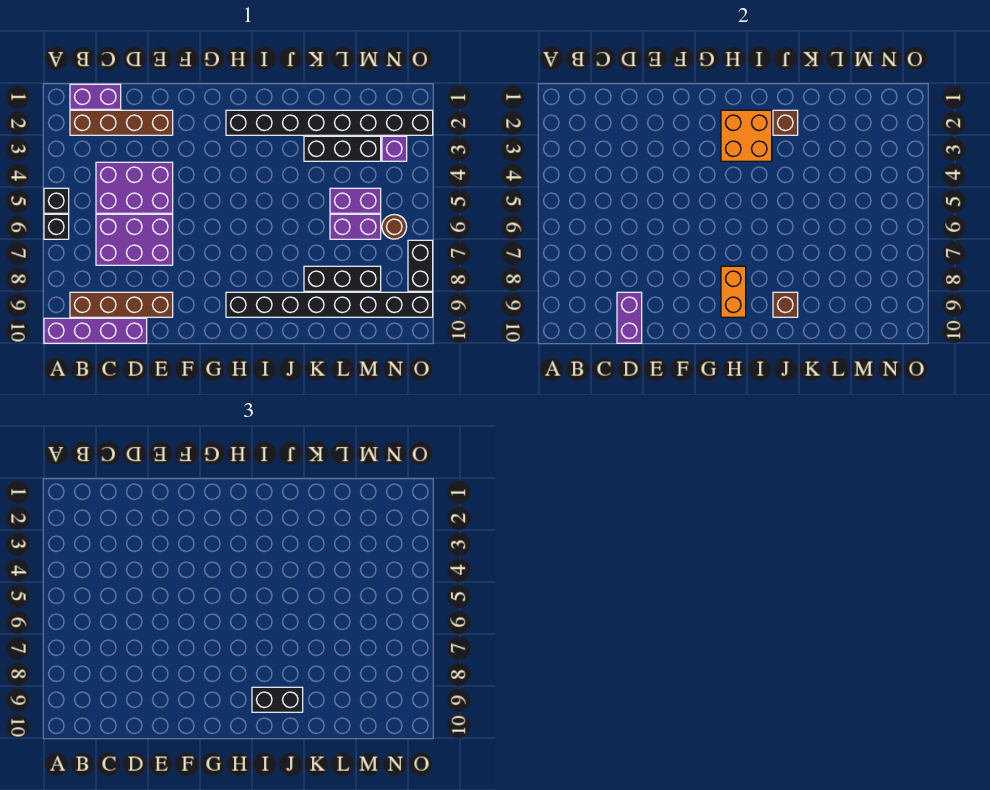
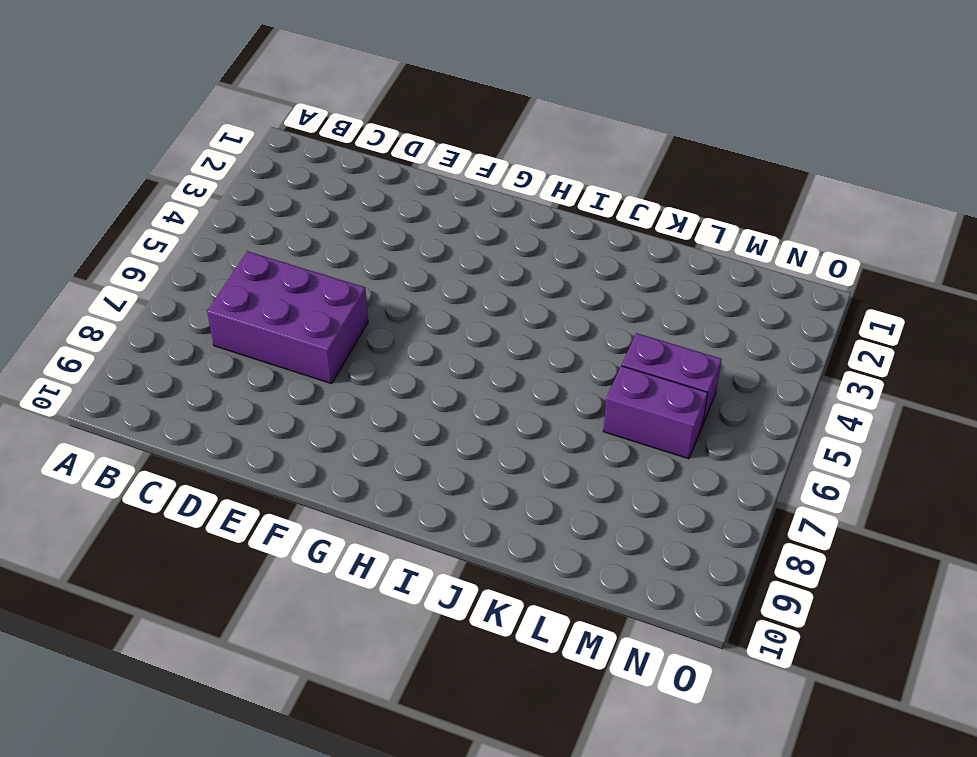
none -> black brick A5 level 1
none -> black brick A6 level 1
none -> purple brick A10:D10 level 1

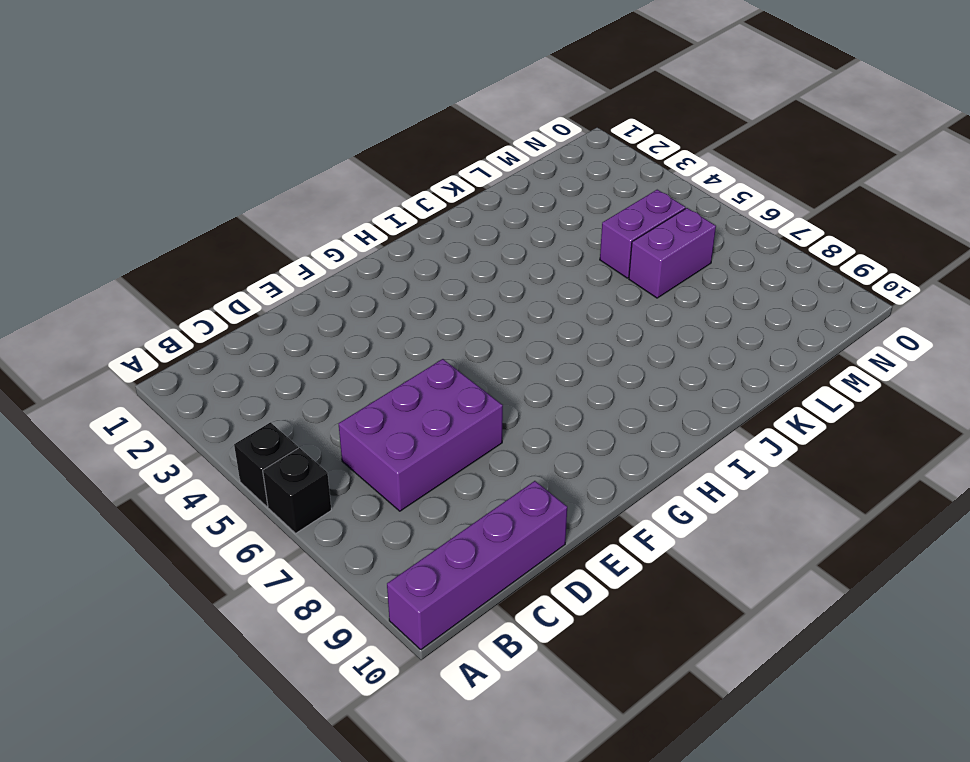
none -> purple brick B1:C1 level 1
none -> brown brick B2:E2 level 1
none -> brown brick B9:E9 level 1

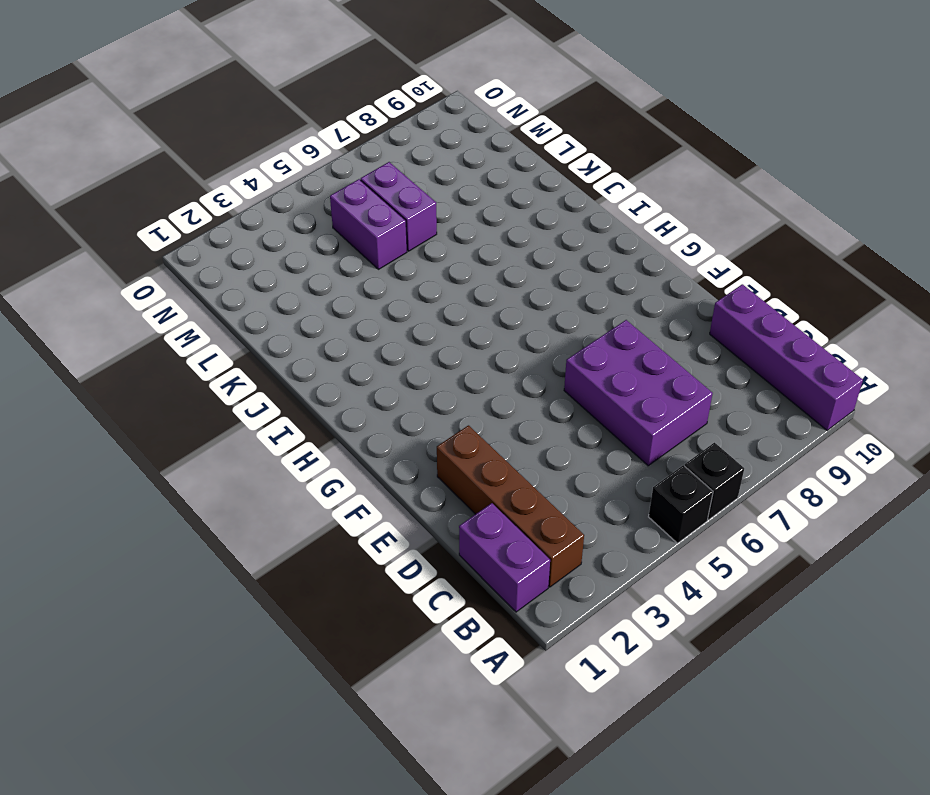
none -> brown brick B9:E9 level 1
none -> purple brick C4:E5 level 1
none -> black brick H2:O2 level 1

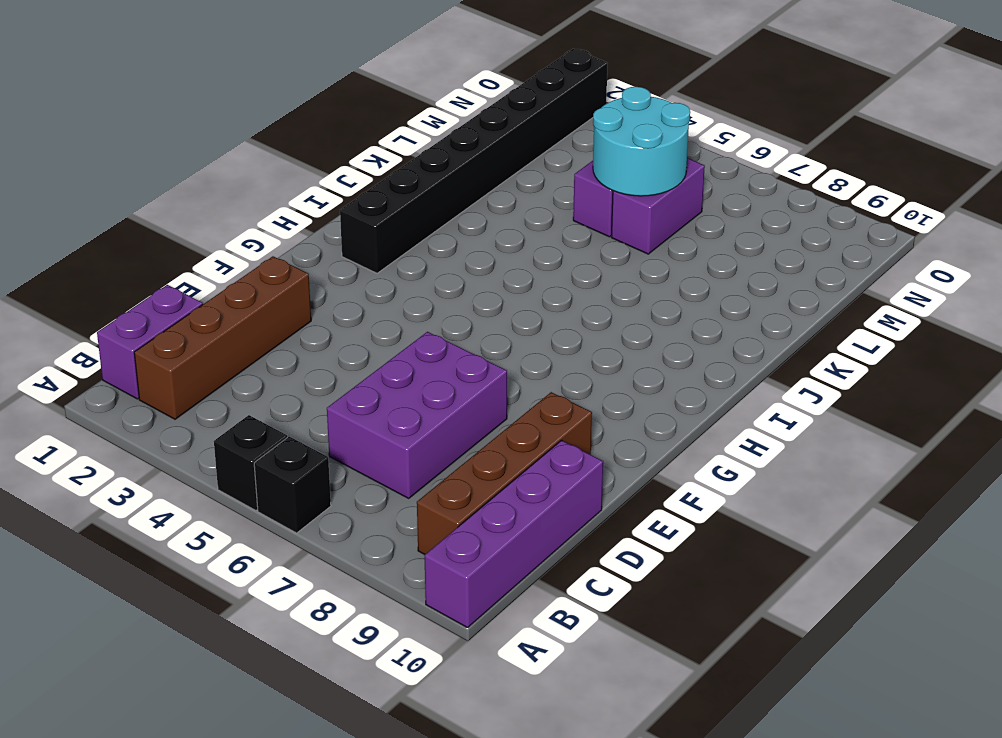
cyan round brick L5:M6 level 2 -> none
none -> purple brick C4:E5 level 1
none -> black brick H9:O9 level 1
none -> black brick K3:M3 level 1

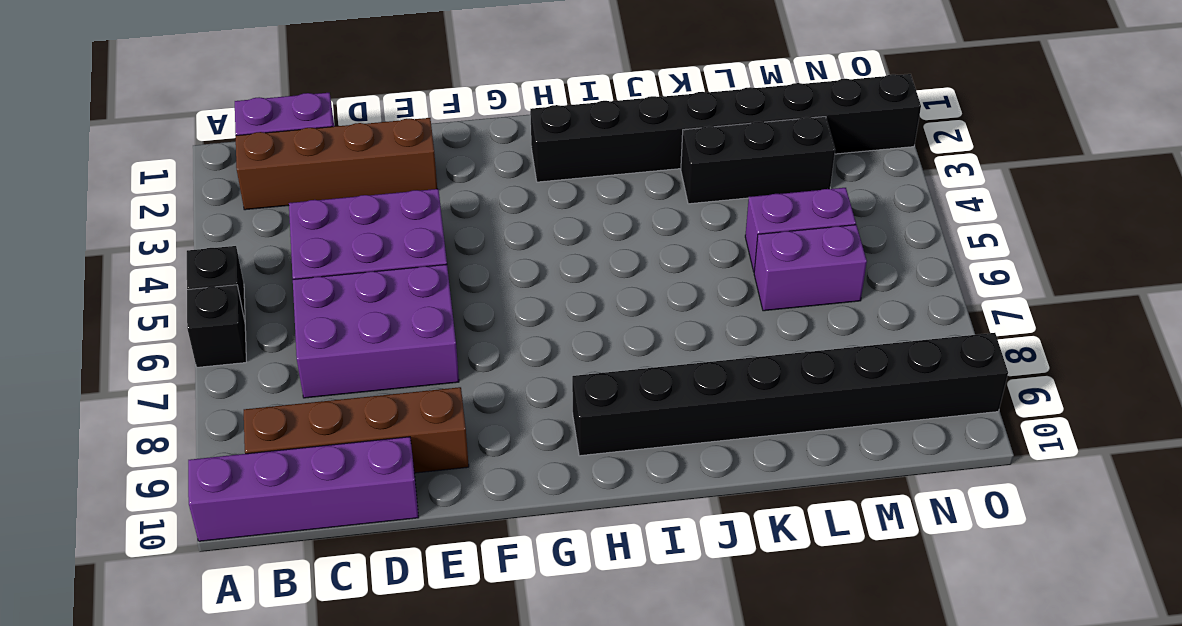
none -> black brick K8:M8 level 1
none -> purple brick N3 level 1
none -> brown round brick N6 level 1

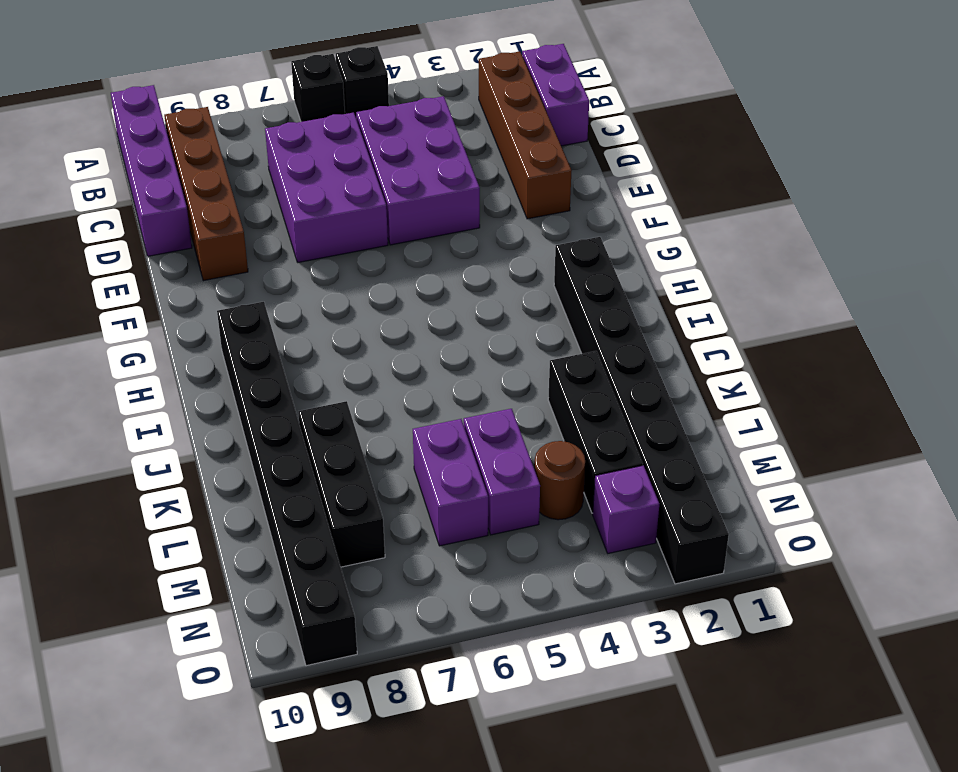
brown round brick M4 level 1 -> brown round brick N6 level 1
none -> black brick O7:O8 level 1
none -> purple brick D9:D10 level 2
none -> orange brick H2:I3 level 2

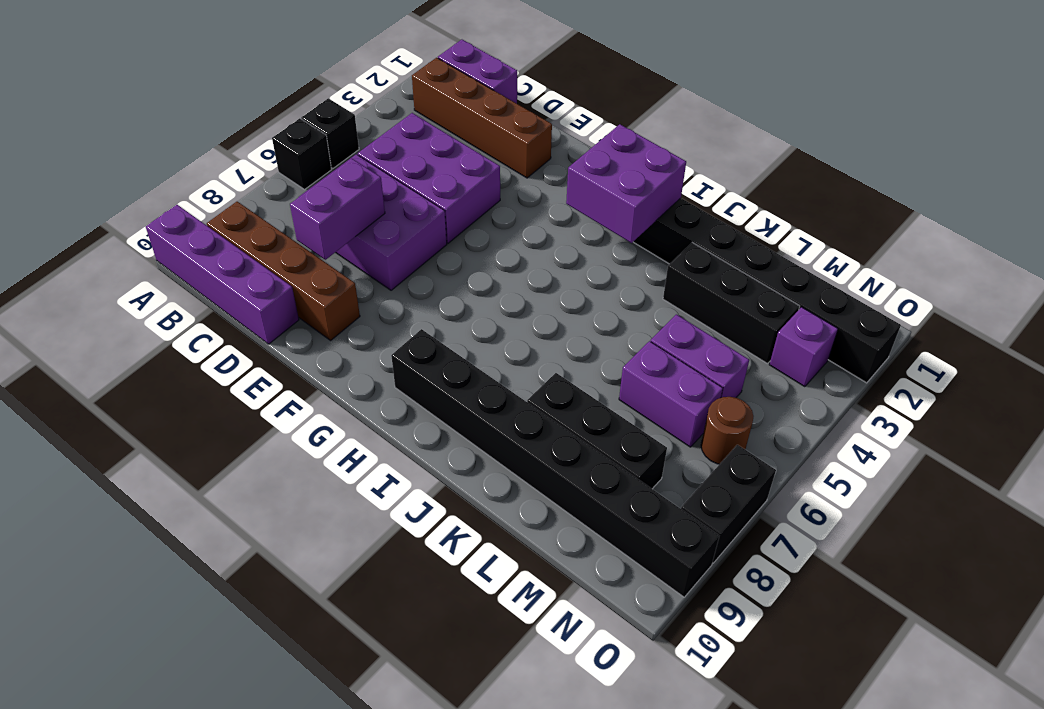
purple brick D7:D8 level 2 -> purple brick D9:D10 level 2
purple brick H2:I3 level 2 -> orange brick H2:I3 level 2
none -> orange brick H8:H9 level 2
none -> brown brick J2 level 2
none -> brown brick J9 level 2

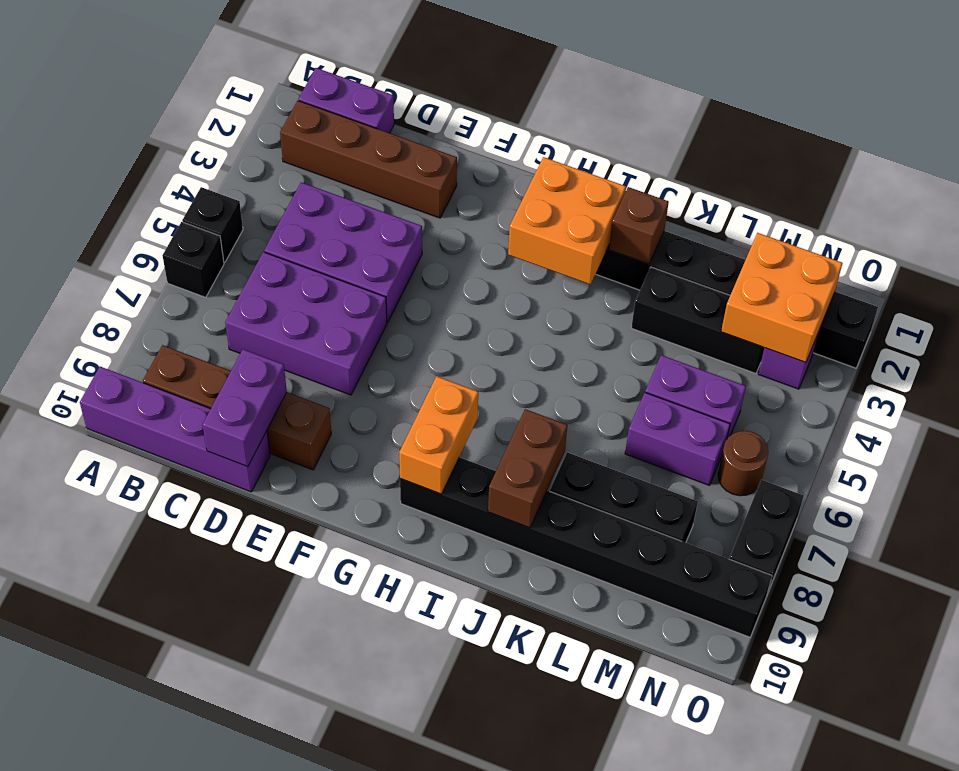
brown brick J8:J9 level 2 -> brown brick J9 level 2
orange brick M2:N3 level 2 -> none
none -> black brick I9:J9 level 3

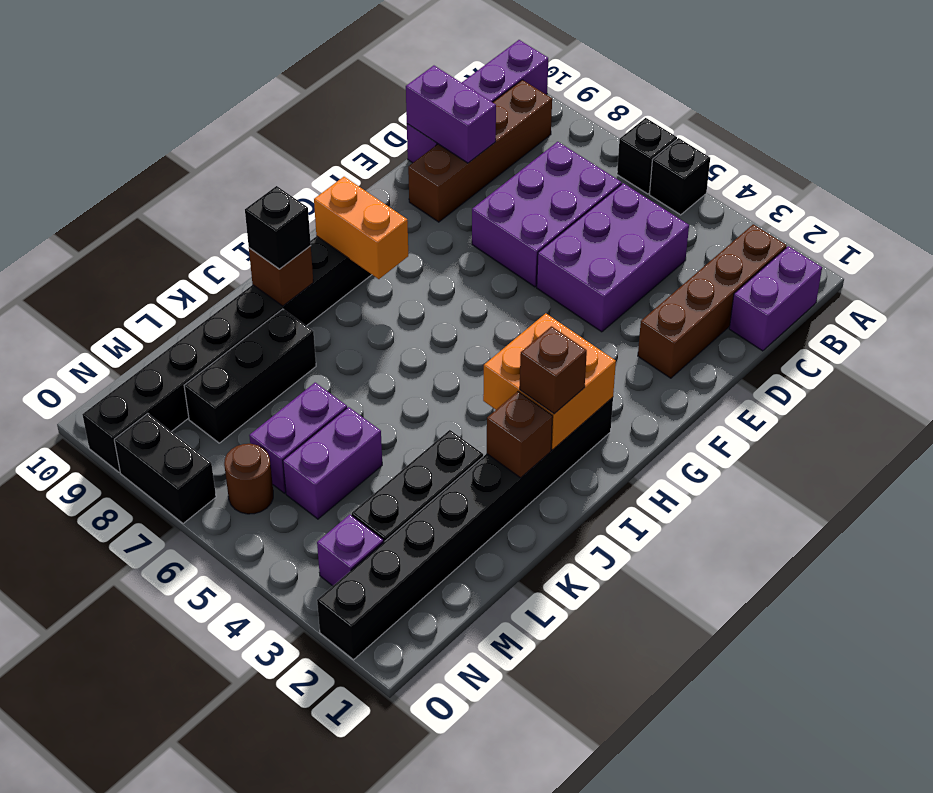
brown brick I2 level 3 -> none
black brick J9 level 3 -> black brick I9:J9 level 3

